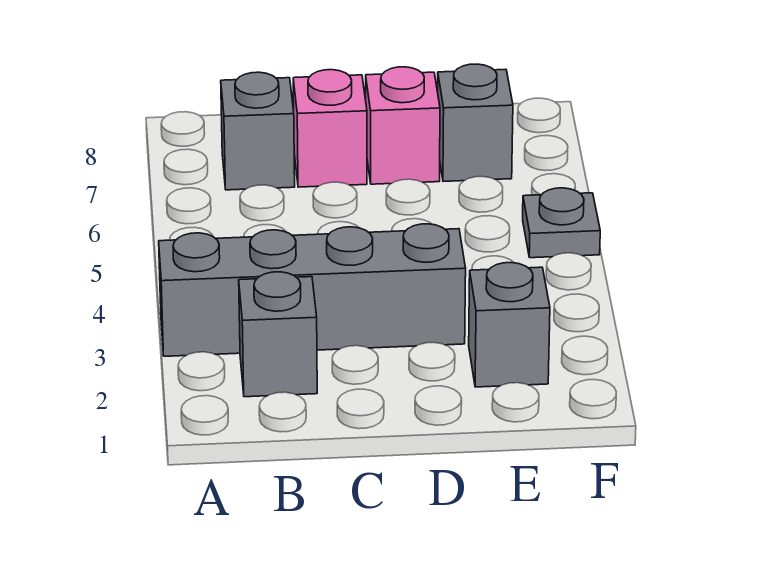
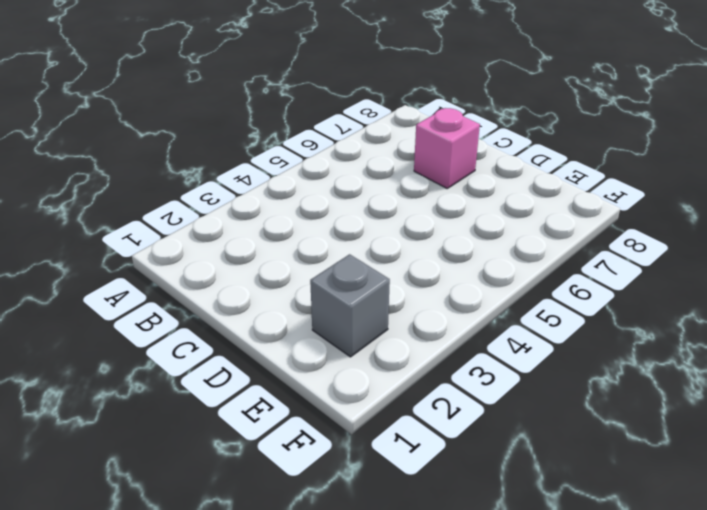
none -> grey brick A3:D3 level 1
none -> grey brick B2 level 1

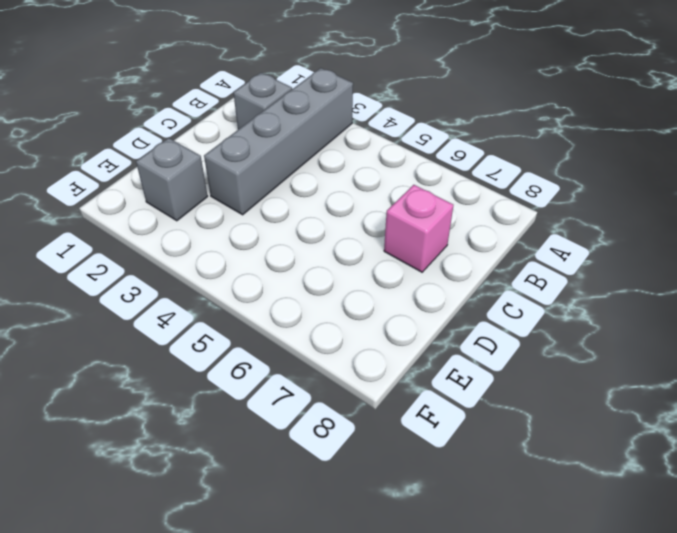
none -> grey brick B7 level 1
none -> pink brick D7 level 1

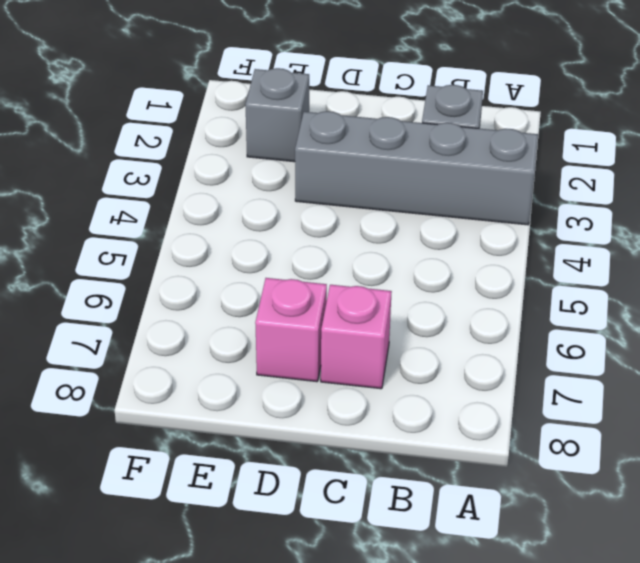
none -> grey brick B7 level 1
none -> grey brick E7 level 1

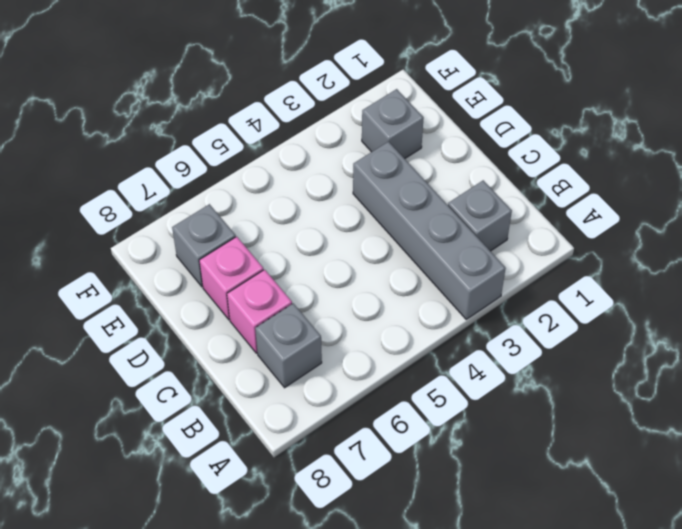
none -> grey plate F5 level 1

